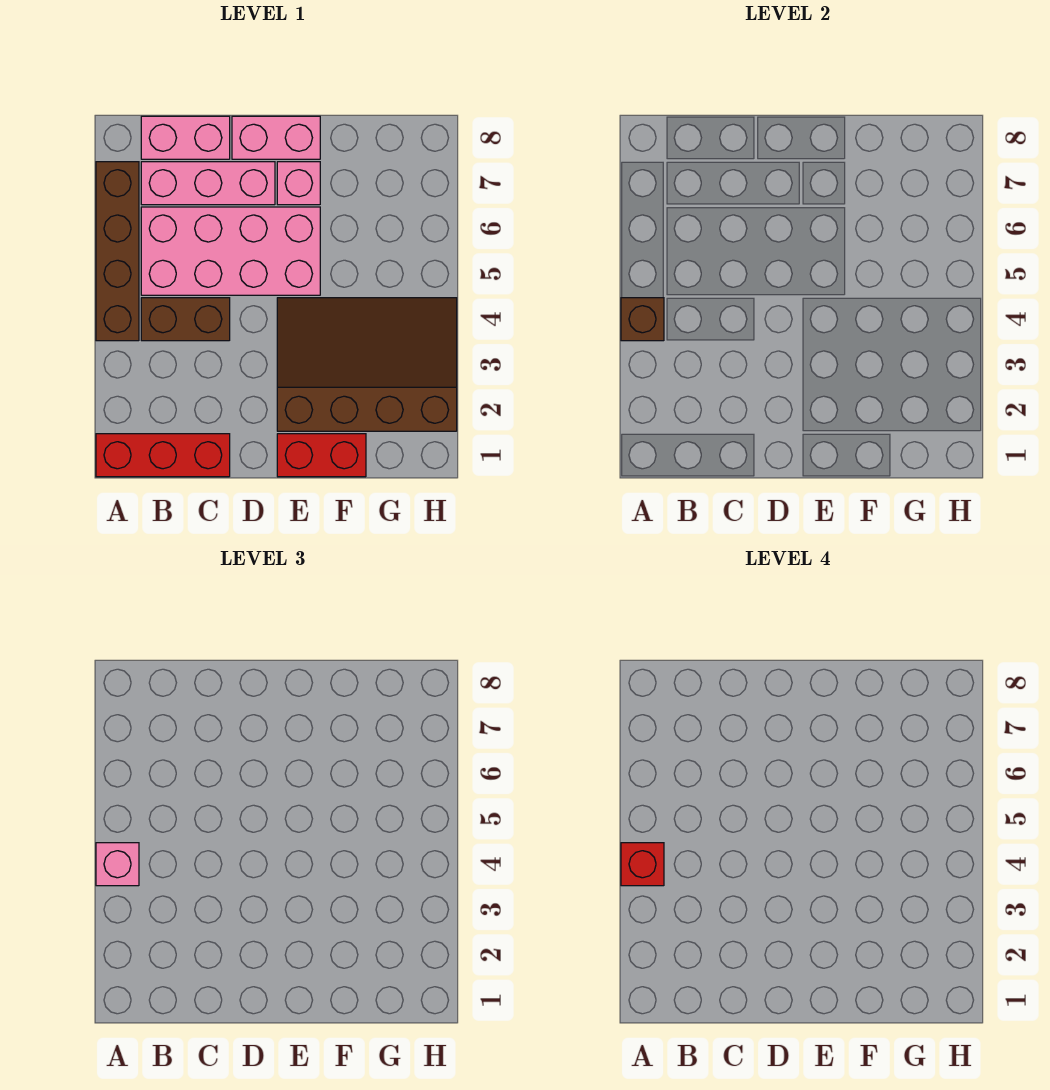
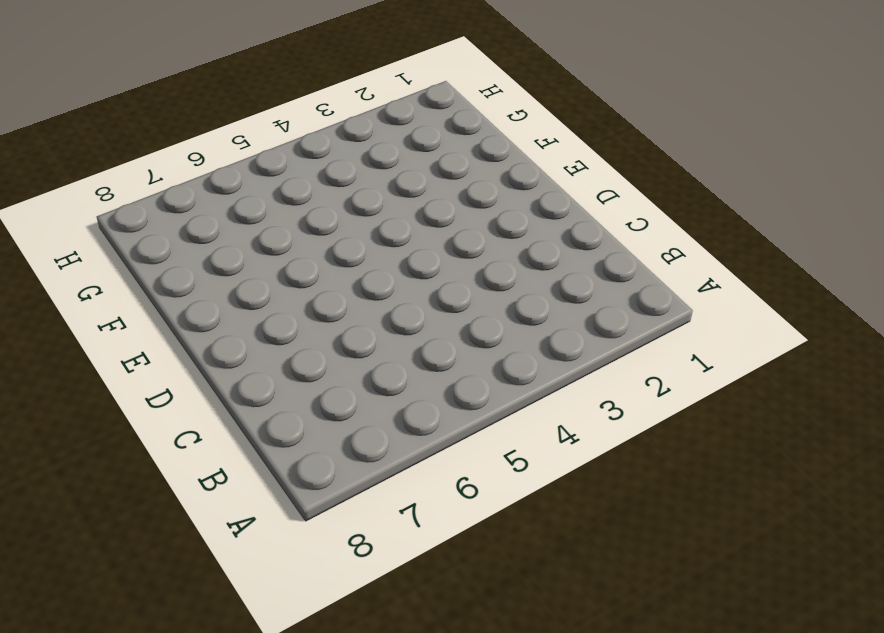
none -> red brick A1:C1 level 1
none -> brown brick A4:A7 level 1
none -> brown brick B4:C4 level 1

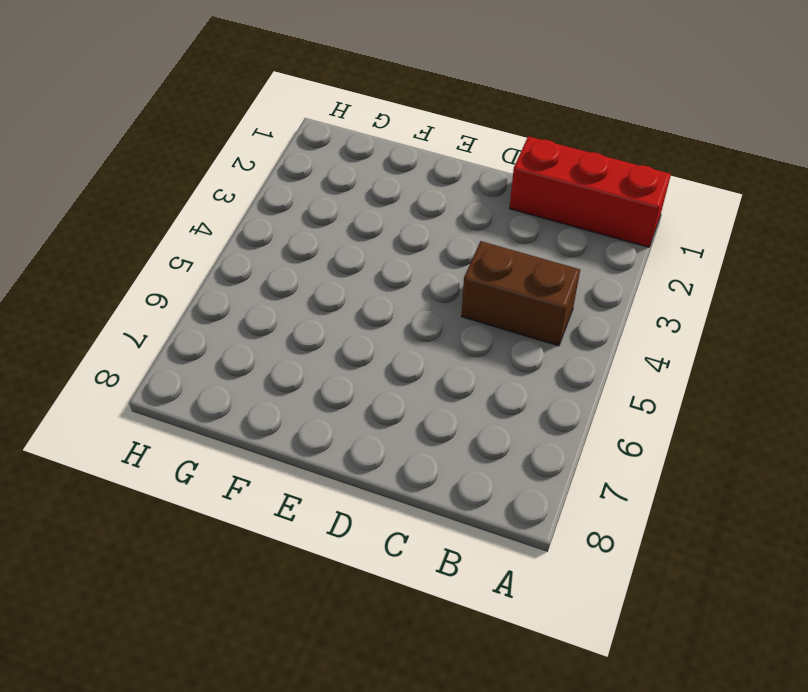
none -> brown brick A4:A7 level 1
none -> pink brick B5:E6 level 1
none -> pink brick B7:D7 level 1

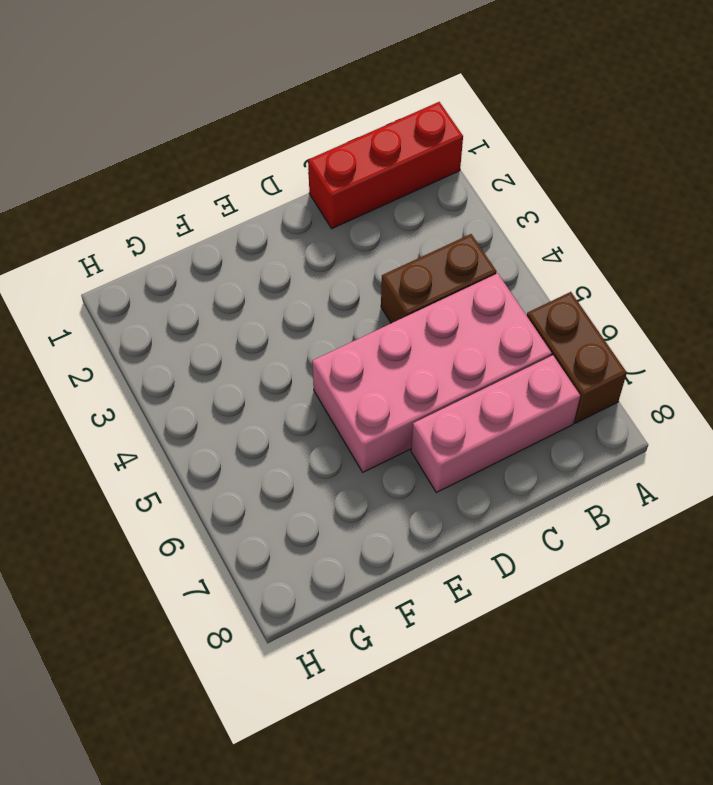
brown brick A6:A7 level 1 -> brown brick A4:A7 level 1
none -> pink brick B8:C8 level 1
none -> pink brick D8:E8 level 1
none -> red brick E1:F1 level 1

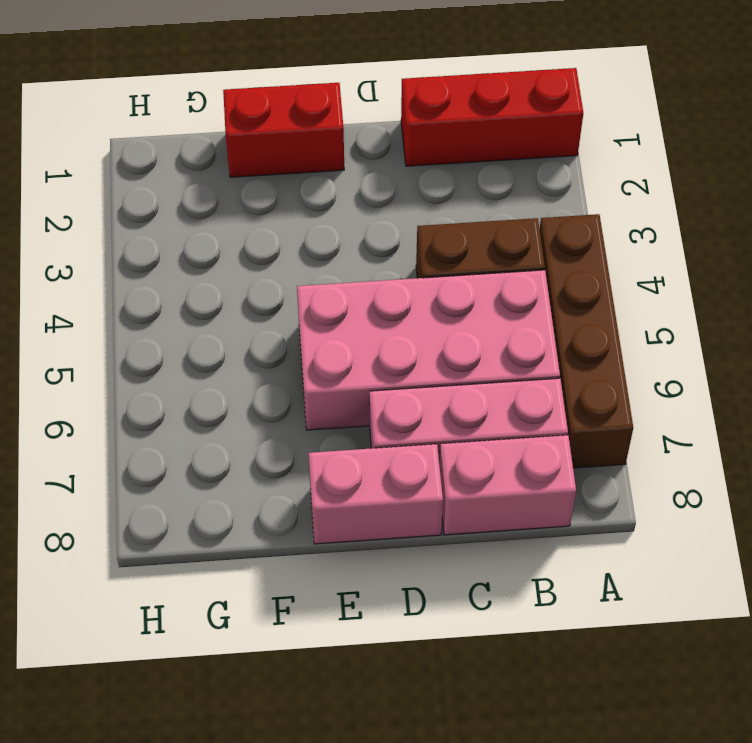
none -> brown slope E2:H4 level 1 top 2
none -> pink brick E7 level 1
none -> brown brick A4 level 2

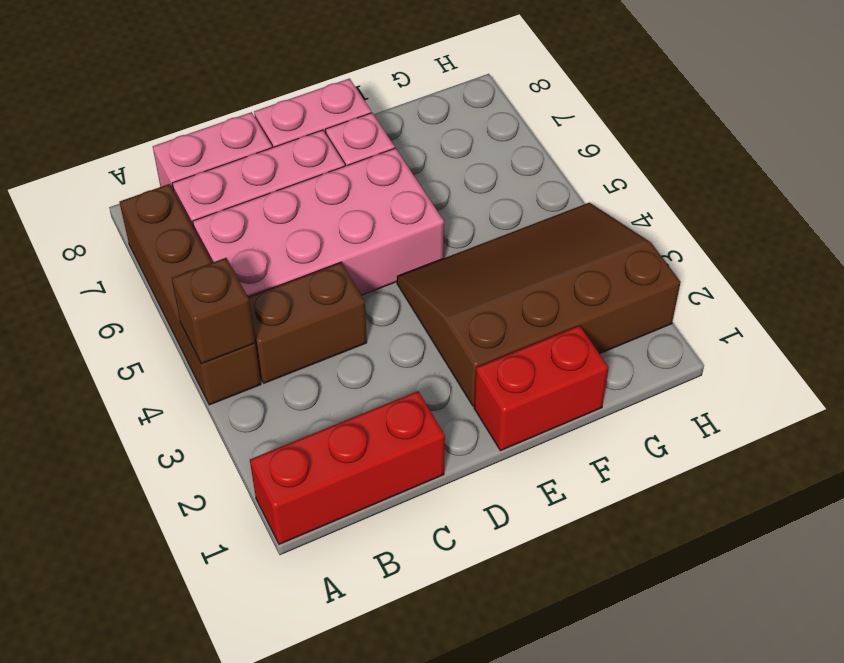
none -> pink brick A4 level 3
none -> red brick A4 level 4

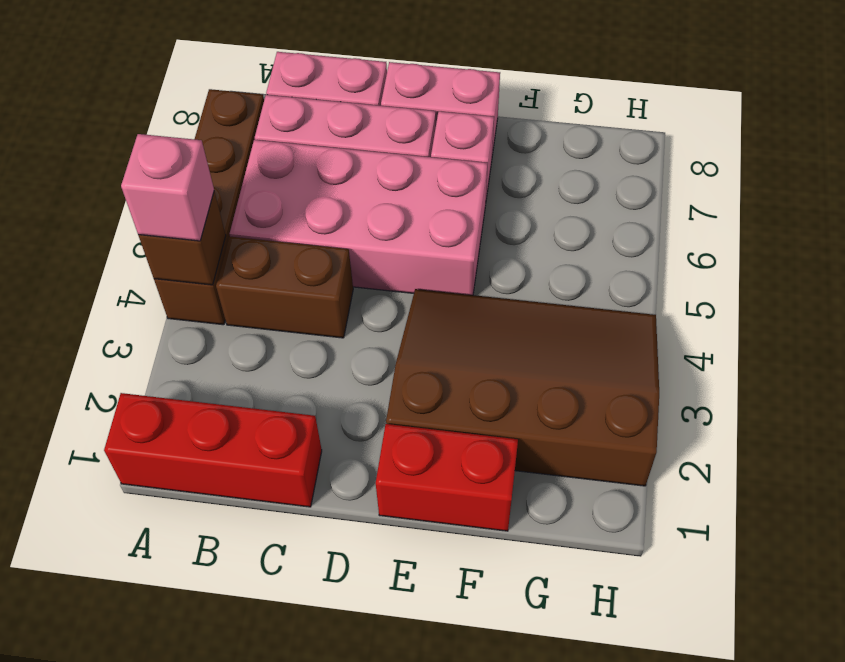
none -> red brick A4 level 4

